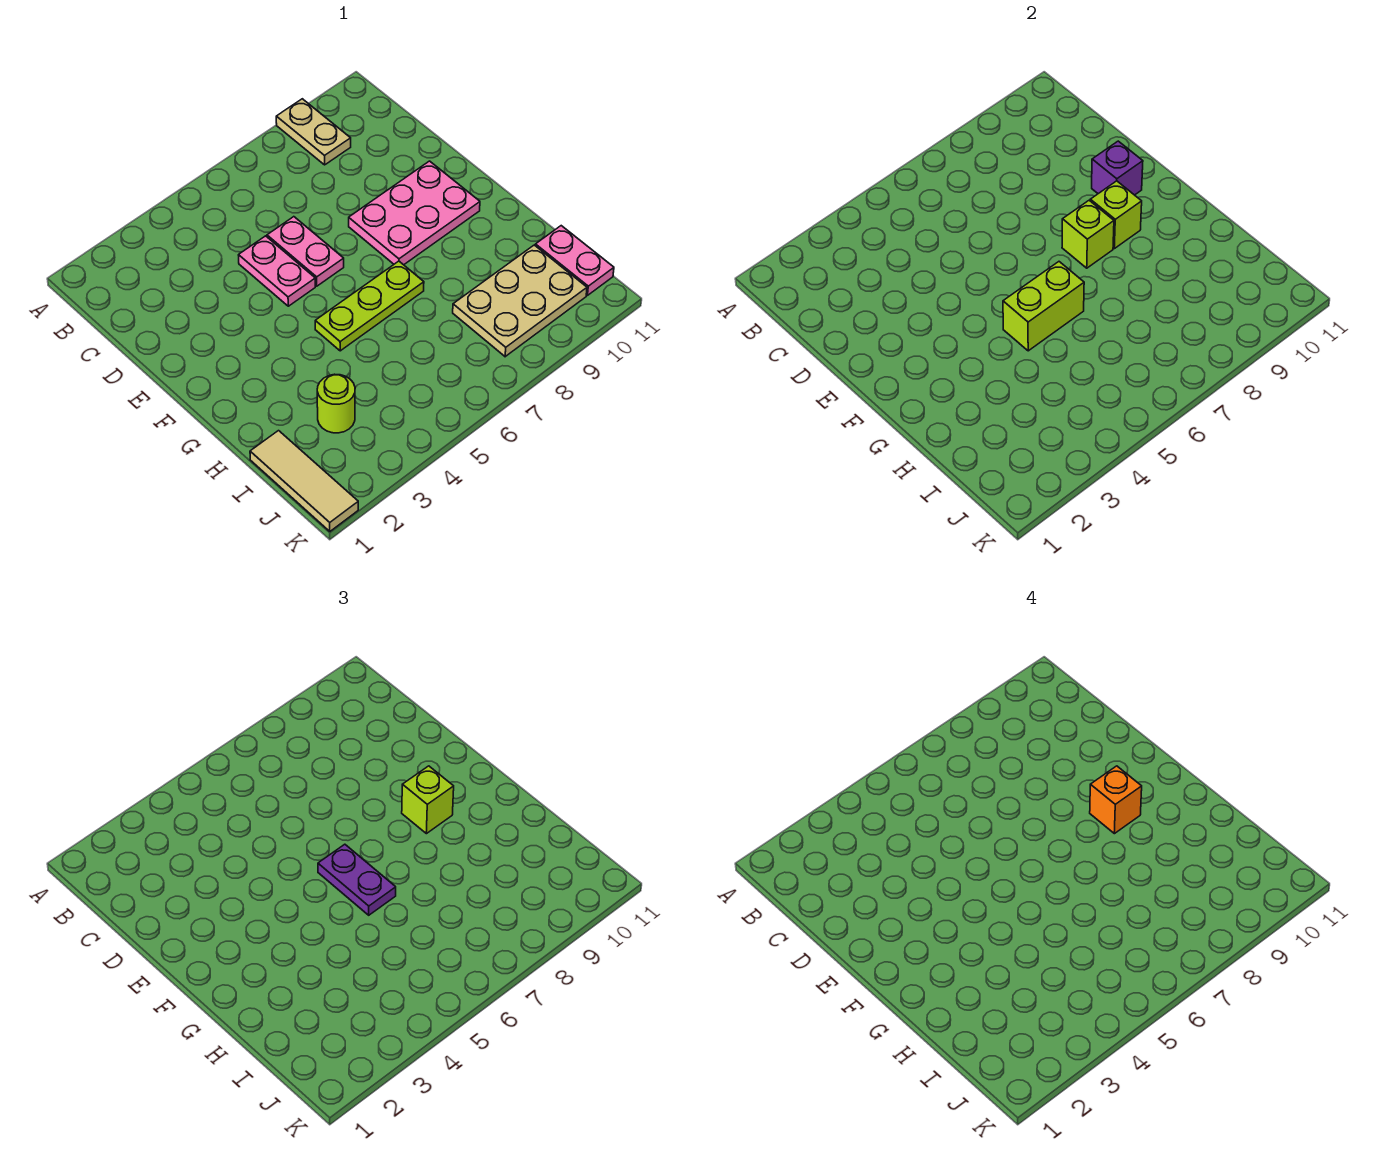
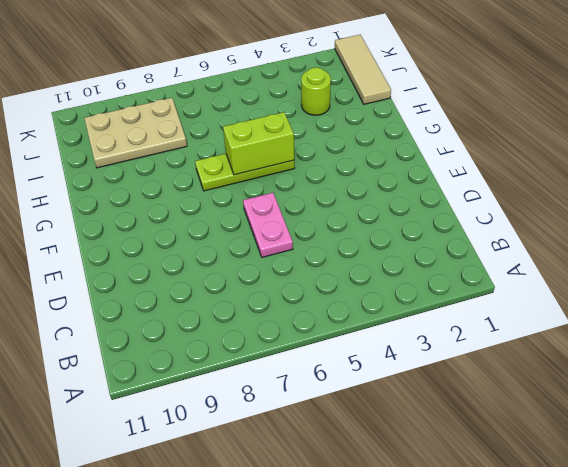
none -> tan plate A9:B9 level 1
none -> pink plate D5:E5 level 1
none -> pink plate E8:F10 level 1

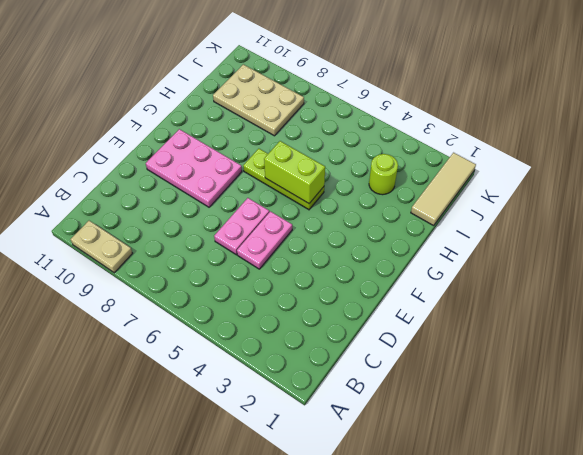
tan plate A9:A10 level 1 -> tan plate A9:B9 level 1
none -> pink plate I11:J11 level 1
none -> purple brick E10 level 2
none -> lime brick F8 level 2

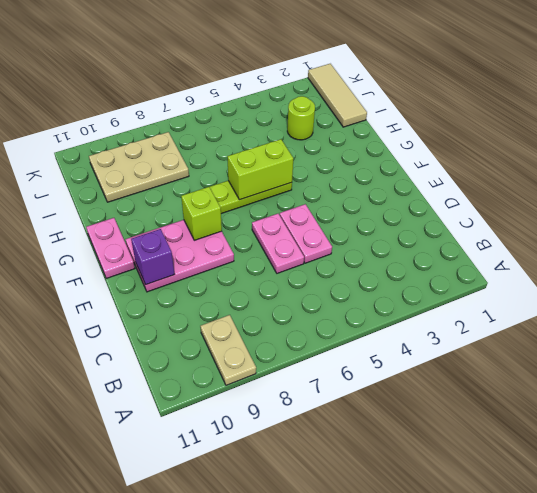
pink plate F11:G11 level 1 -> pink plate I11:J11 level 1
none -> lime brick F9 level 2
none -> purple plate F6:G6 level 3
none -> lime brick F9 level 3

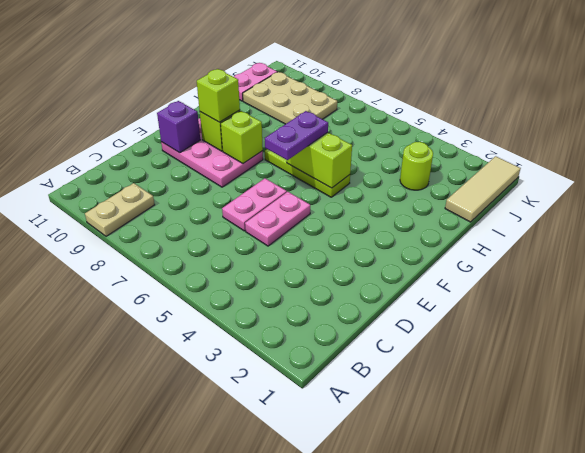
none -> orange brick F9 level 4

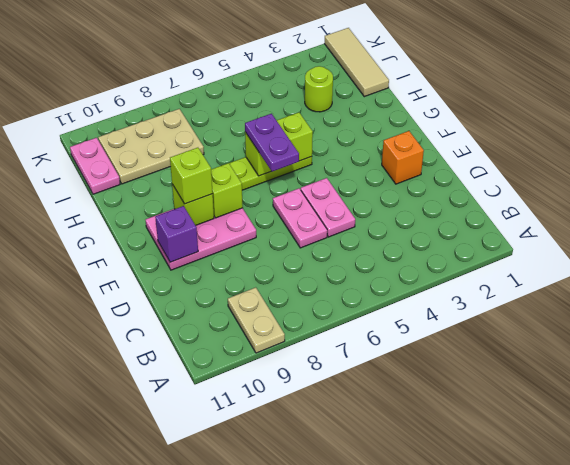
orange brick E2 level 1 -> orange brick F9 level 4

